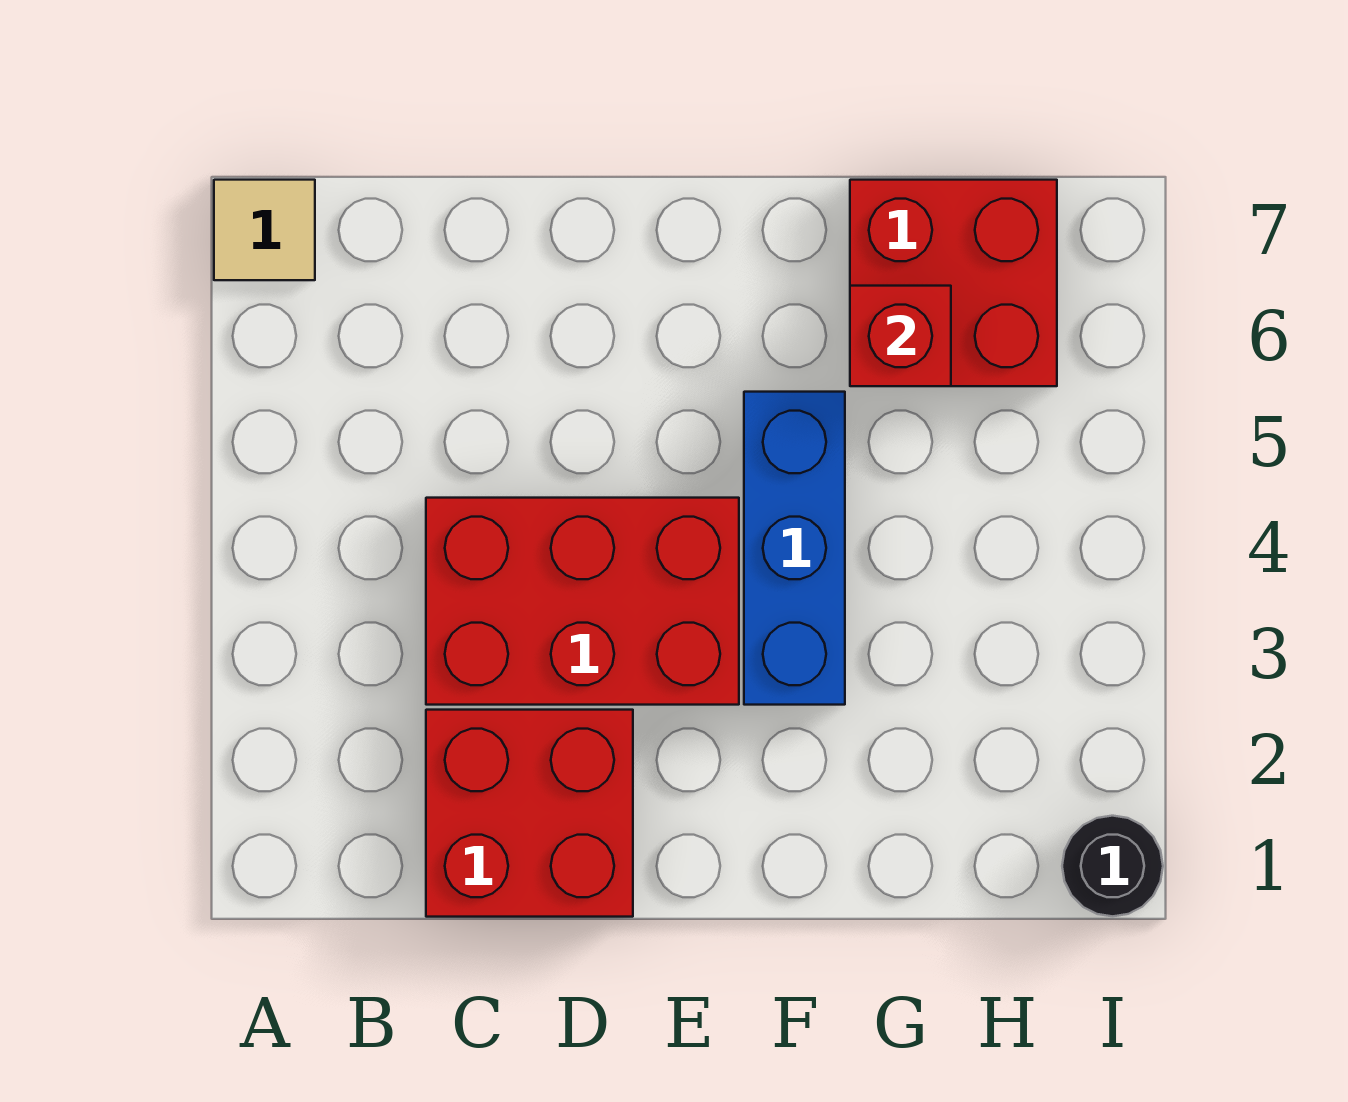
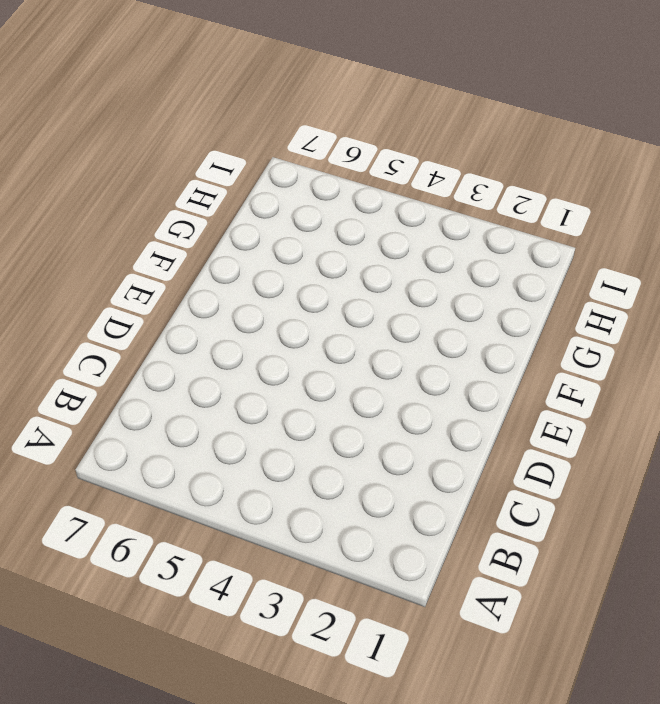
none -> tan tile A7 level 1
none -> red brick C1:D2 level 1

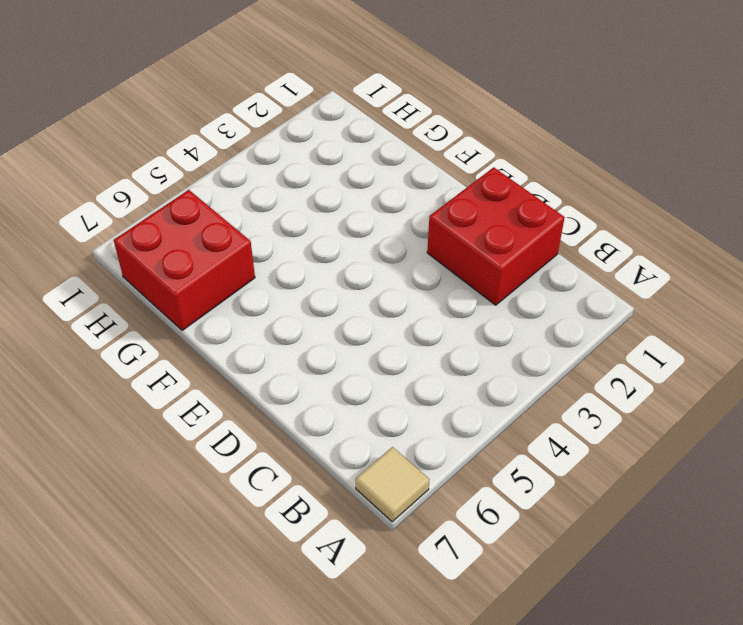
none -> red brick C3:E4 level 1
none -> blue brick F3:F5 level 1

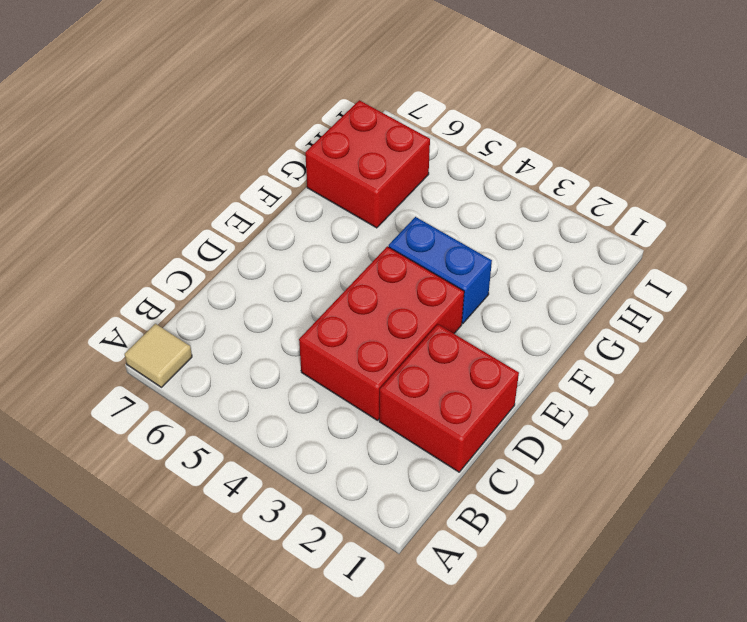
blue brick F3:F4 level 1 -> blue brick F3:F5 level 1
none -> black round brick I1 level 1
none -> red brick G6 level 2

